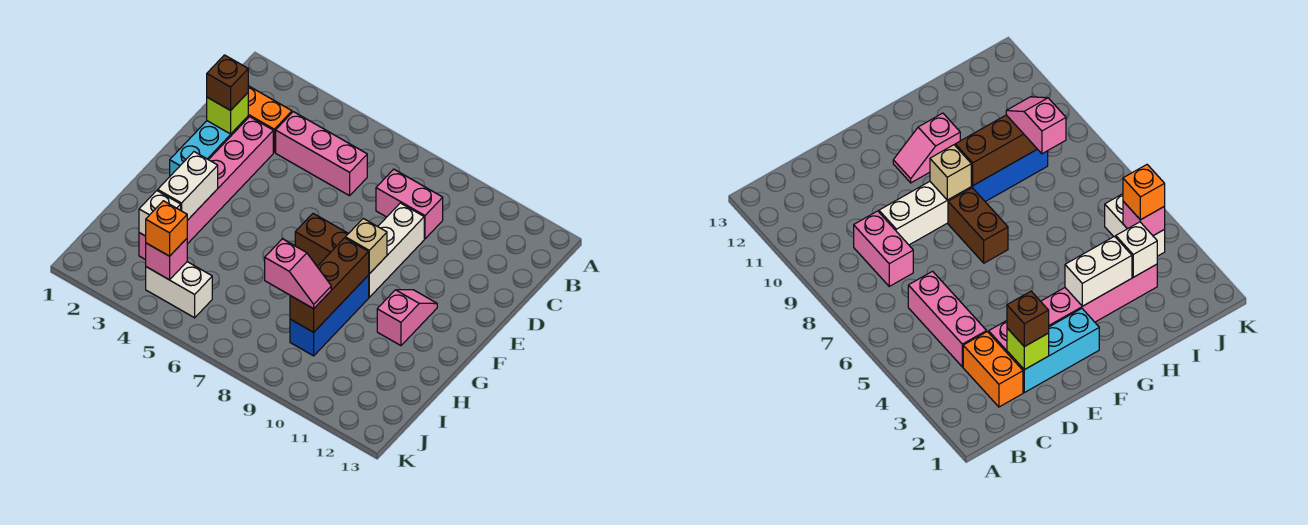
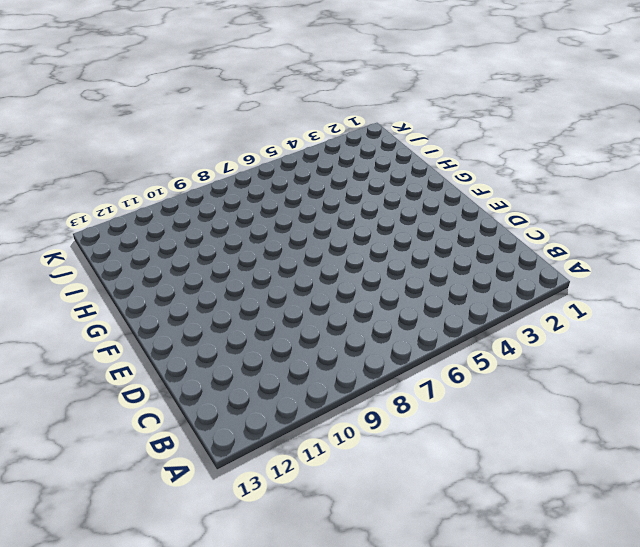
none -> orange brick C2:C3 level 1
none -> pink brick C4:C6 level 1
none -> pink brick C8:C9 level 1

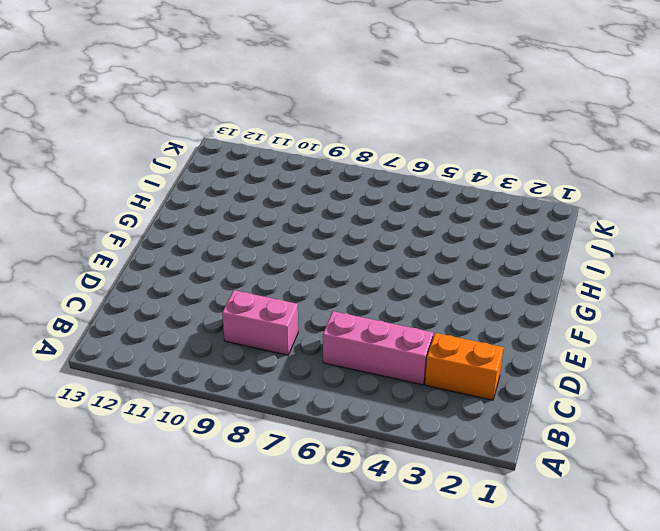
none -> cyan brick D2:F2 level 1
none -> pink brick D3:I3 level 1
none -> white brick D9:F9 level 1

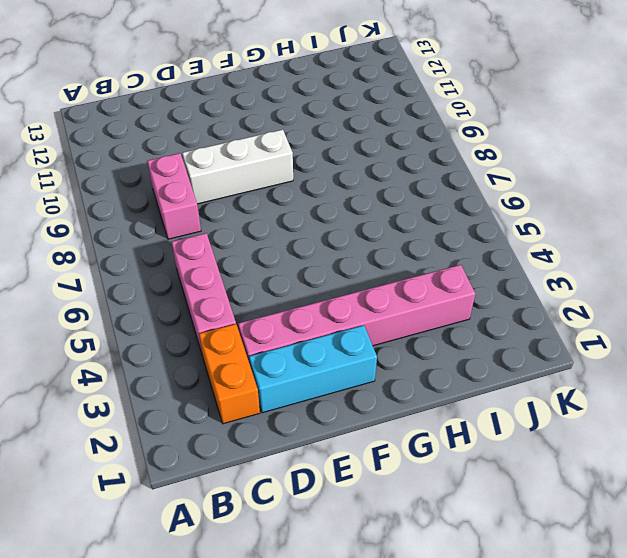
none -> brown brick F7:F8 level 1
none -> pink slope F11:G11 level 1 top G
none -> blue brick G9:I9 level 1

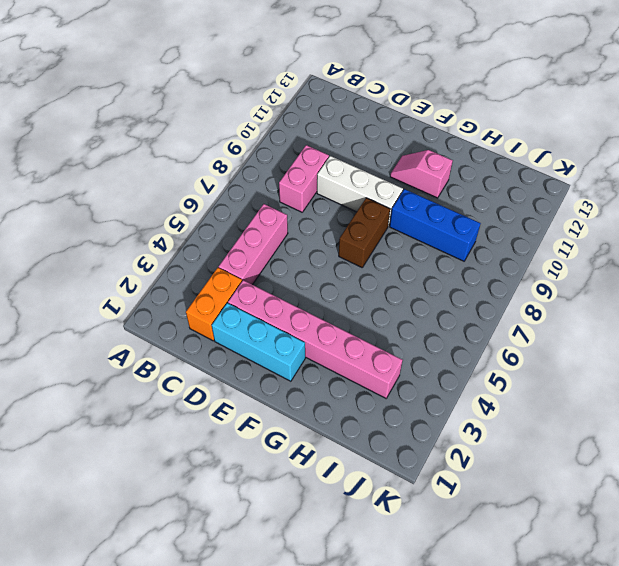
none -> white brick J4:J5 level 1
none -> lime brick D2 level 2
none -> tan brick F9 level 2

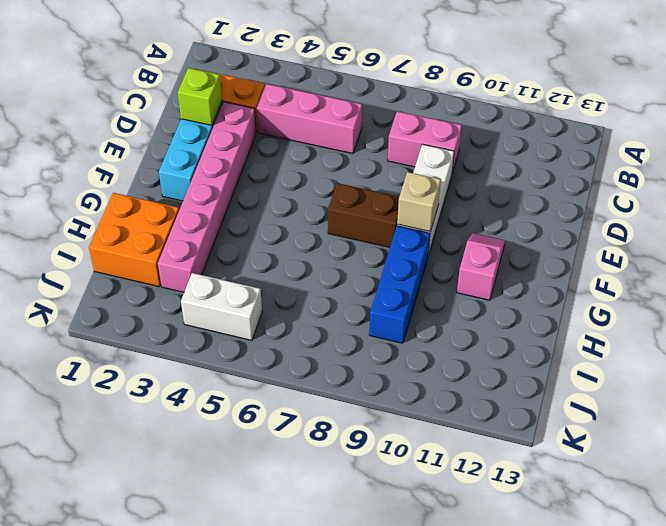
orange brick H1:I2 level 1 -> none
none -> white brick G3:H3 level 2
none -> brown brick G9:I9 level 2
none -> white brick I3 level 2

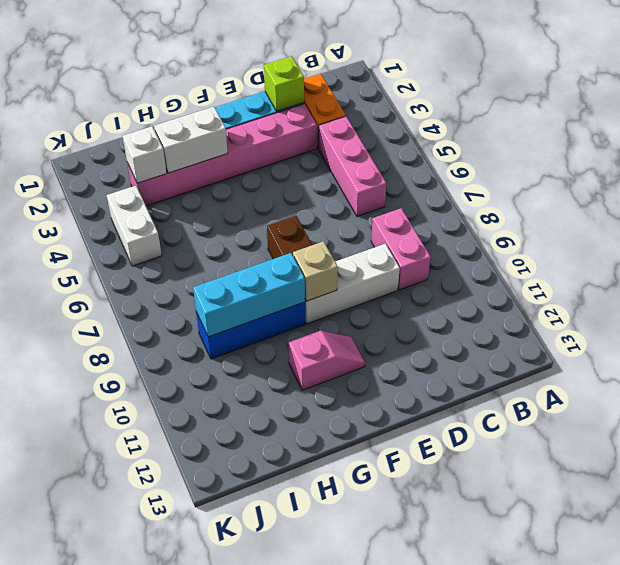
cyan brick G9:I9 level 2 -> brown brick G9:I9 level 2
none -> pink brick J4 level 2
none -> brown brick D2 level 3
none -> pink slope I8:I9 level 3 top 8

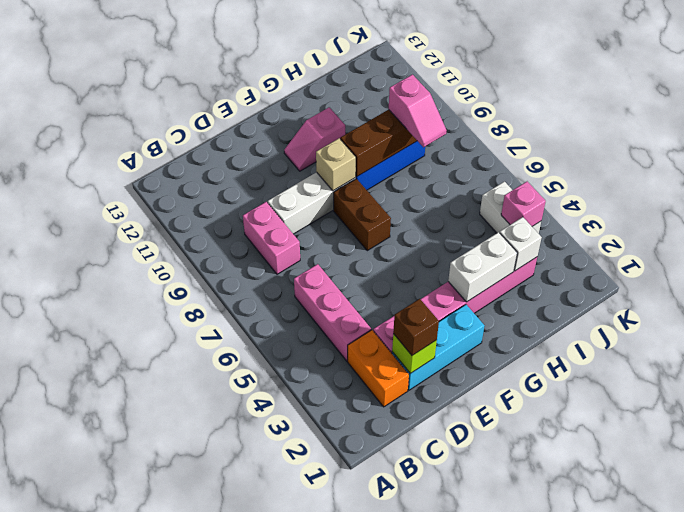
pink slope I8:I9 level 3 top 9 -> pink slope I8:I9 level 3 top 8
none -> orange brick J4 level 3

